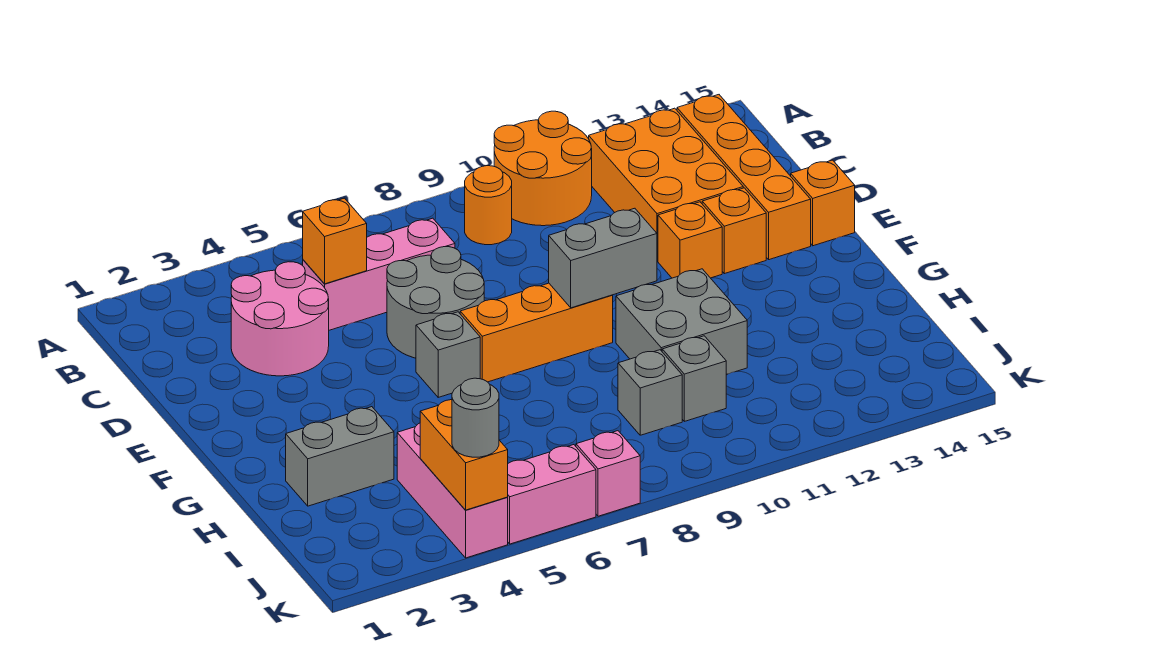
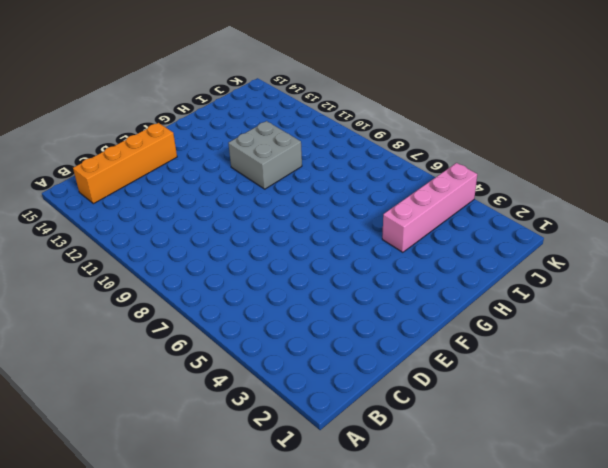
pink brick H4:K4 level 1 -> pink brick I4:K4 level 1
none -> orange round brick A10:B11 level 1
none -> orange round brick B9 level 1
none -> orange brick B12:D13 level 1

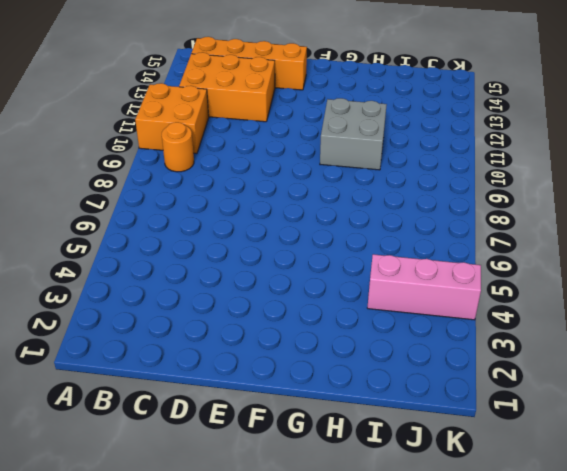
orange brick A10:B11 level 1 -> orange round brick A10:B11 level 1
none -> pink round brick C3:D4 level 1
none -> pink brick C5:C7 level 1
none -> grey round brick D6:E7 level 1

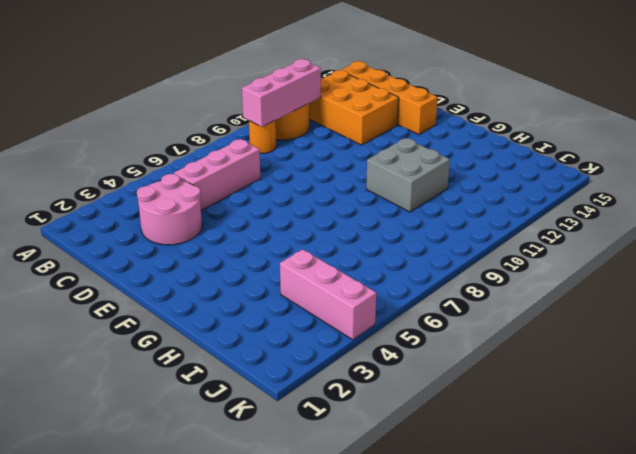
pink brick B9:B11 level 2 -> none
none -> grey round brick D6:E7 level 1
none -> orange brick E12 level 1
none -> orange brick E13 level 1

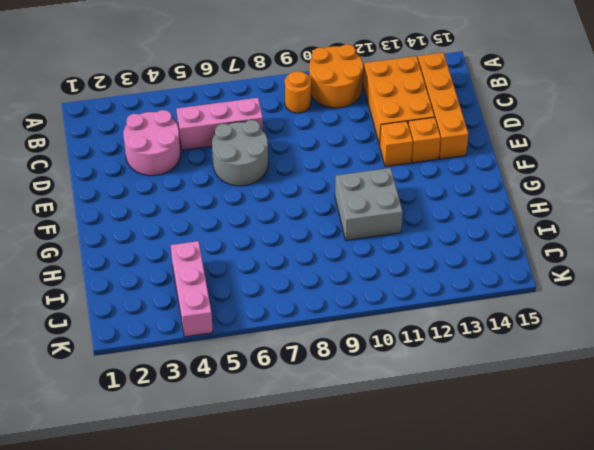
none -> orange brick E15 level 1
none -> grey brick F6 level 1
none -> orange brick F7:F9 level 1

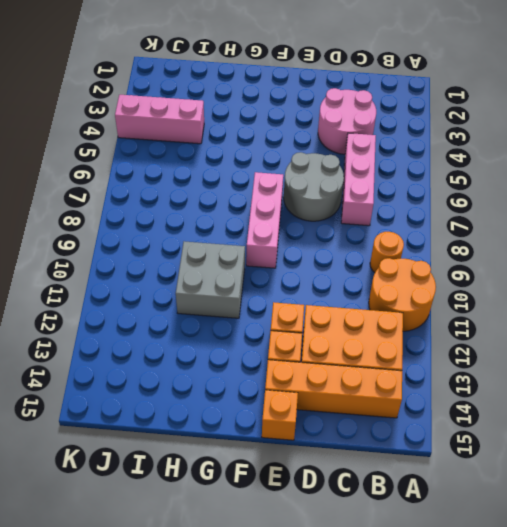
pink brick F7:F9 level 1 -> orange brick F7:F9 level 1
none -> grey brick F6 level 1
none -> grey brick H2:H3 level 1
none -> grey brick I9 level 1

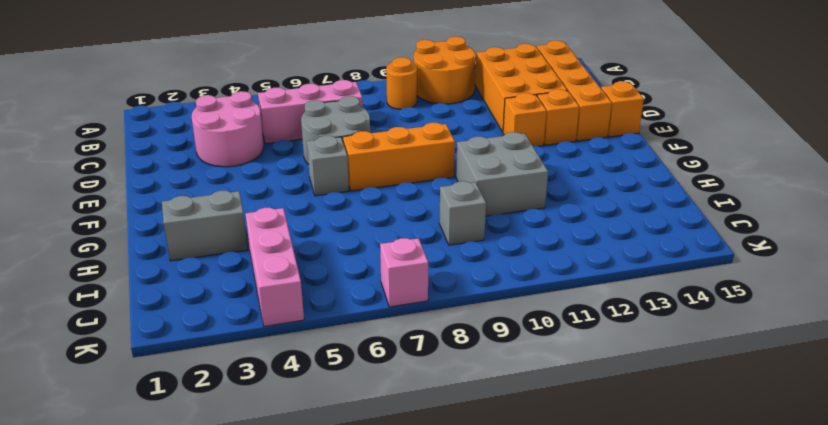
none -> grey brick I10 level 1
none -> pink brick K5:K6 level 1
none -> orange brick C5 level 2

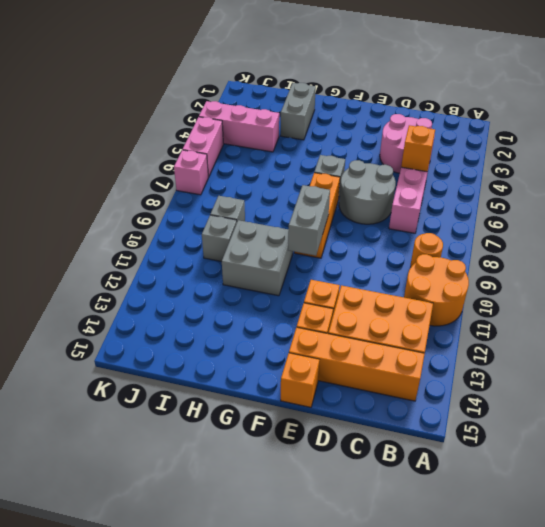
none -> orange brick J4:K4 level 2
none -> grey round brick K4 level 3

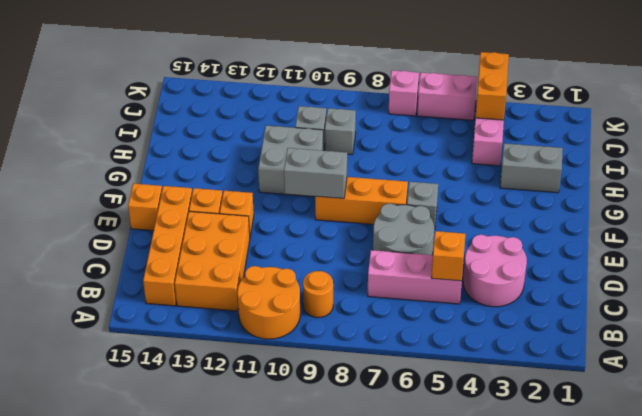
none -> grey round brick K4 level 3

